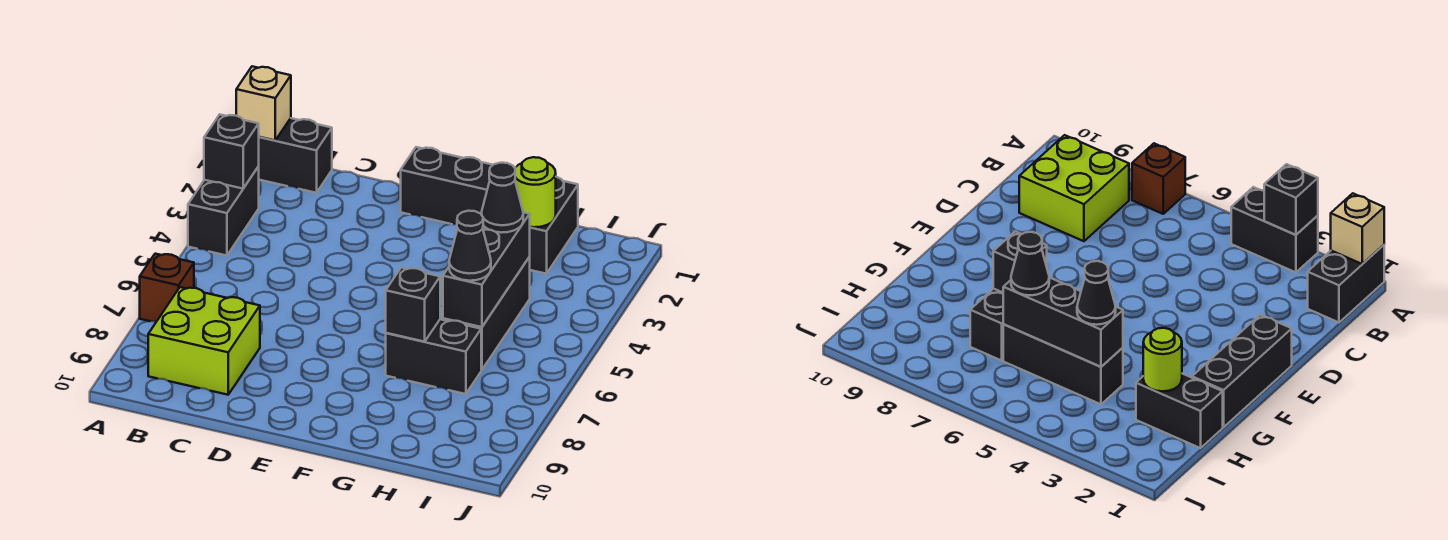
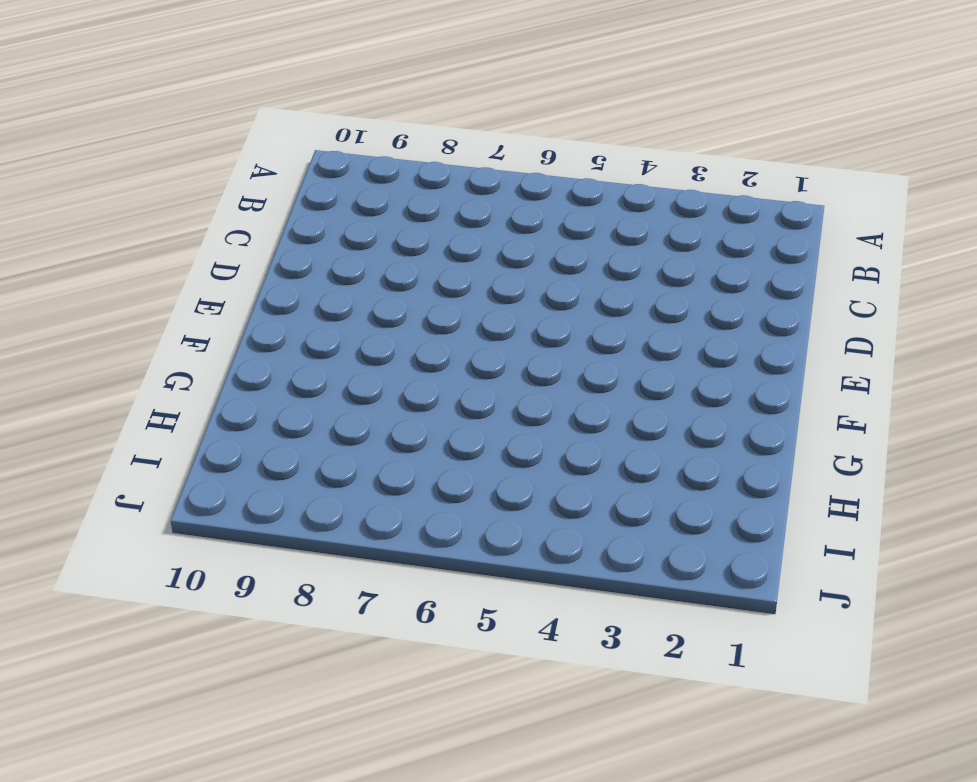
none -> black brick A1:B1 level 1
none -> black brick A3:A4 level 1
none -> brown brick A7 level 1

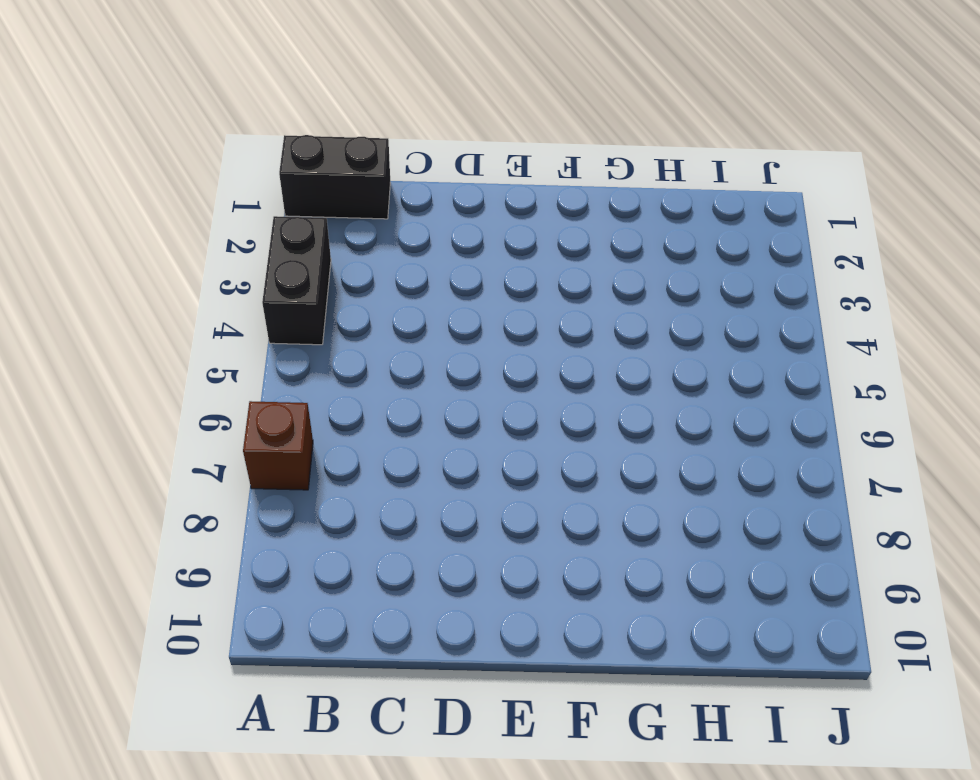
none -> lime brick B8:C9 level 1
none -> black brick E1:G1 level 1
none -> black brick G7:H7 level 1

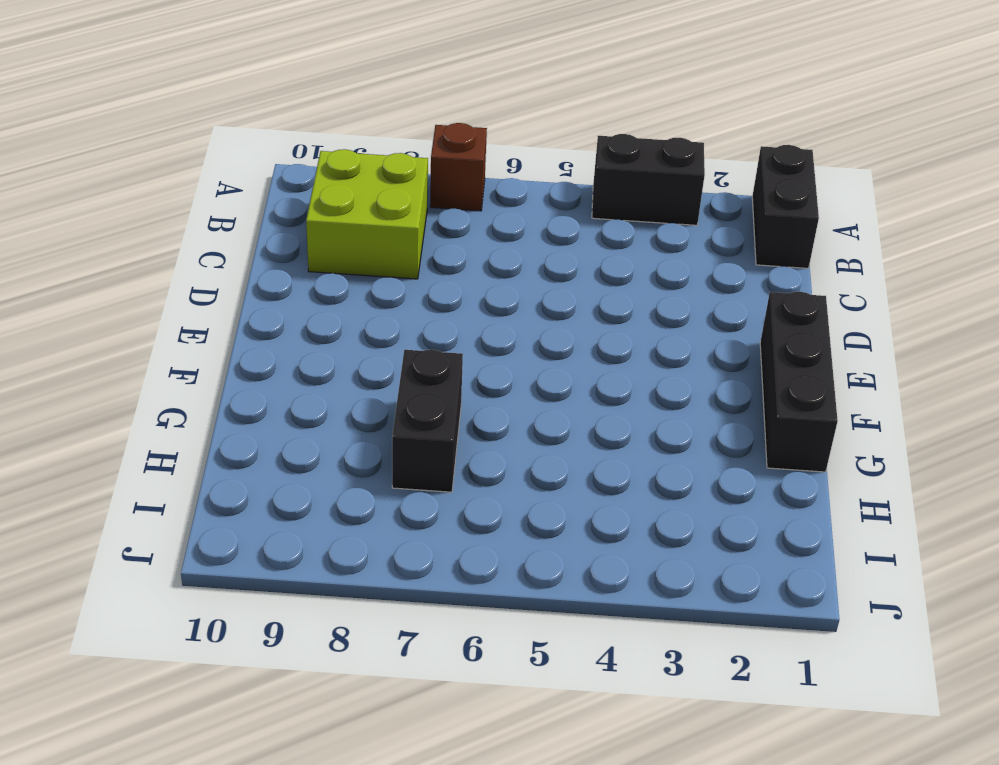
none -> black brick H1:H2 level 1
none -> black brick H4:H6 level 1
none -> tan brick A1 level 2

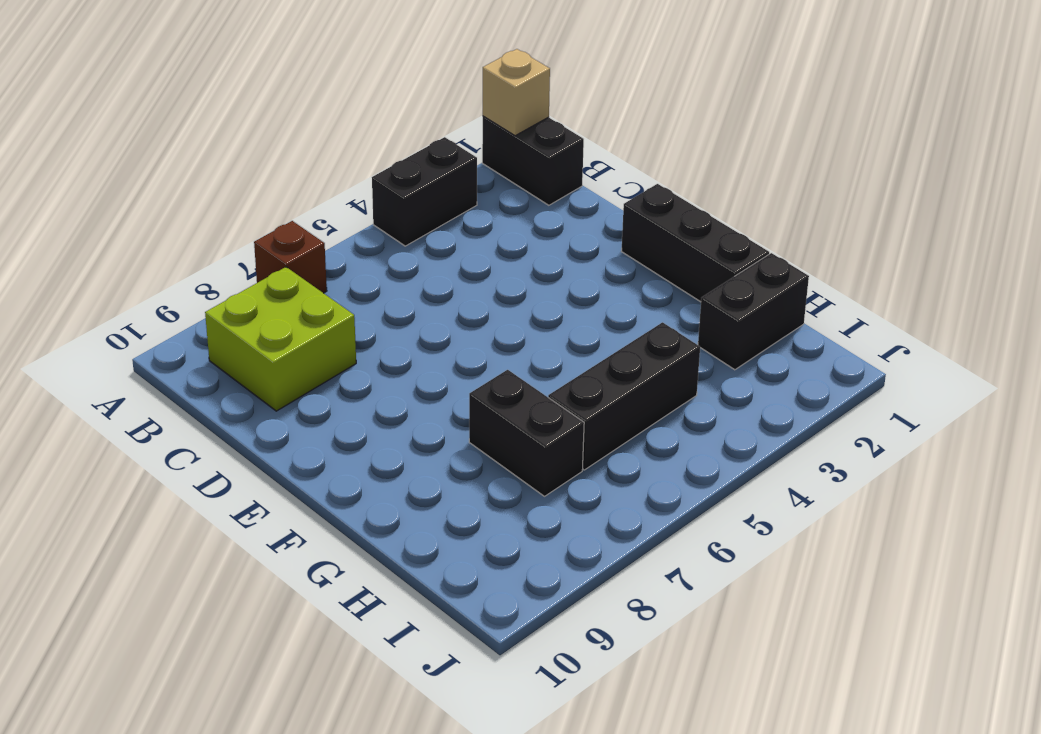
none -> black brick A3 level 2
none -> black brick G7 level 2
none -> lime round brick H2 level 2

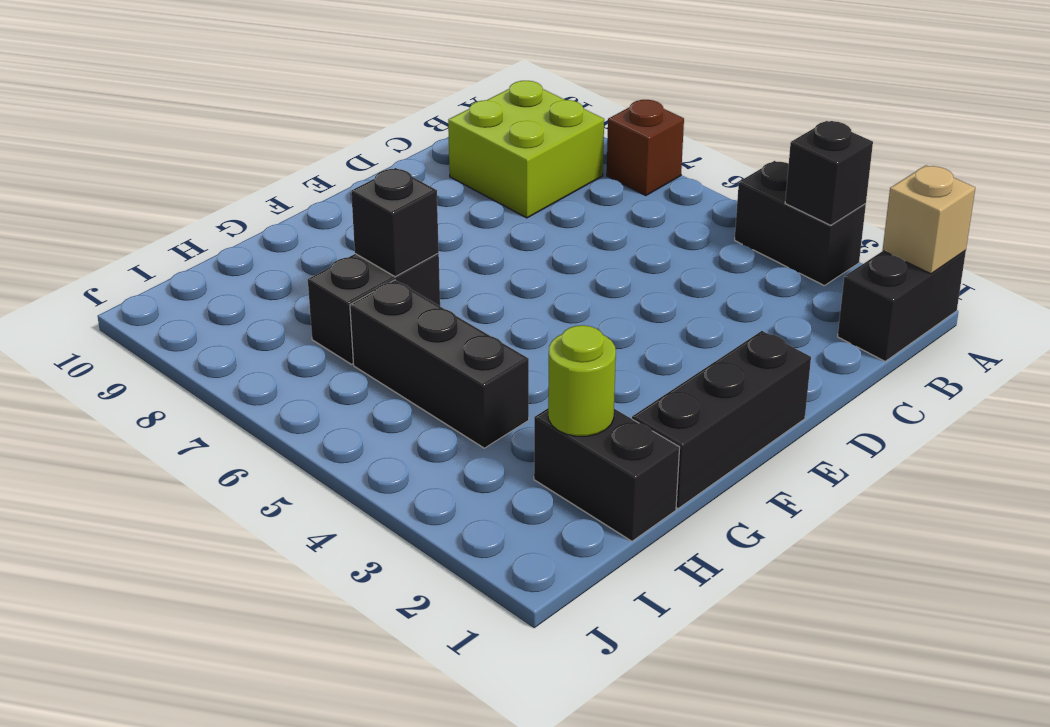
none -> black brick H4:H6 level 2
none -> black cone H4 level 3
none -> black cone H6 level 3

